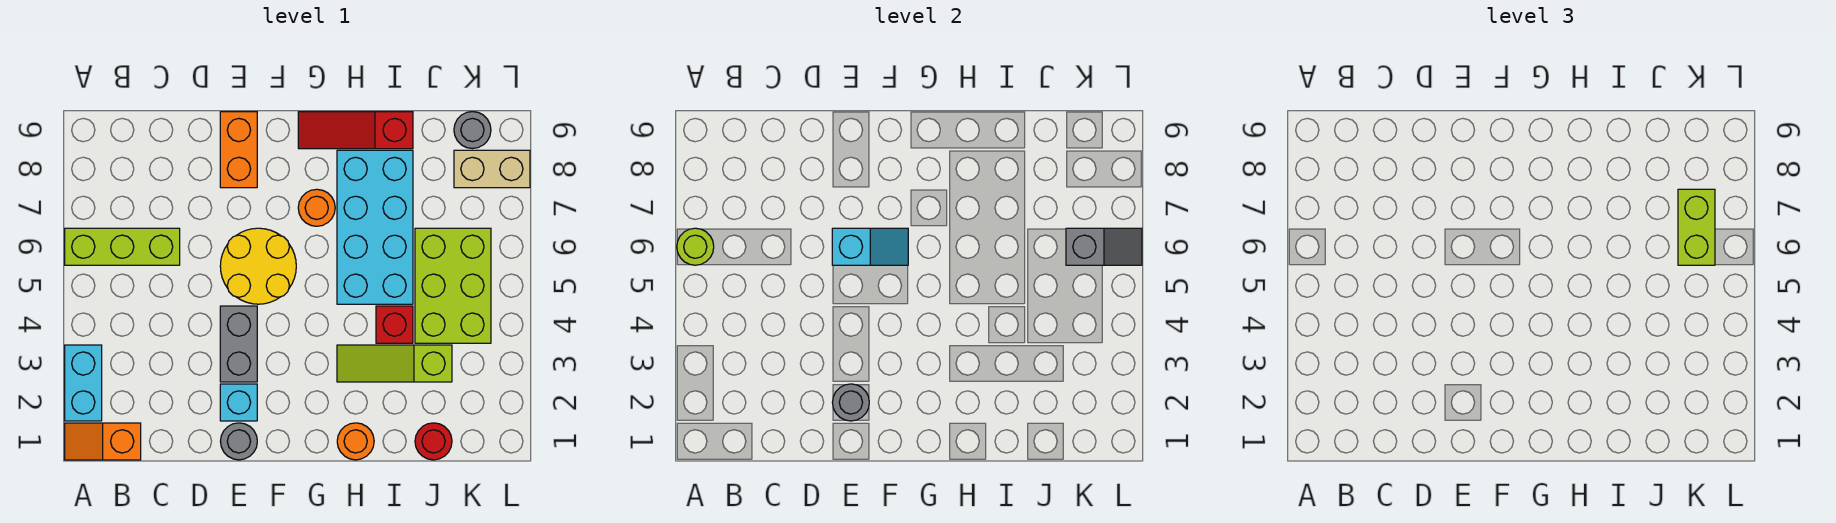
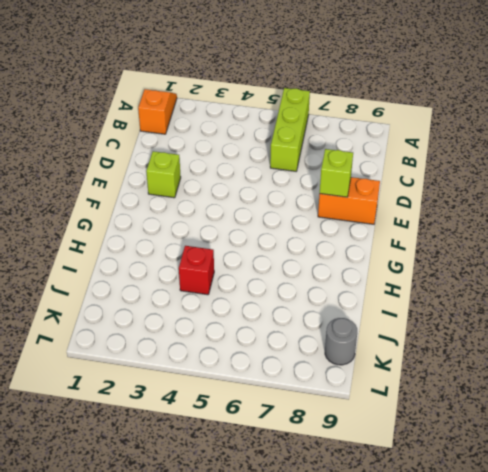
lime brick E2 level 1 -> cyan brick E2 level 1
lime brick E8 level 2 -> none
none -> cyan brick A2:A3 level 1
none -> grey round brick E1 level 1
none -> grey brick E3:E4 level 1

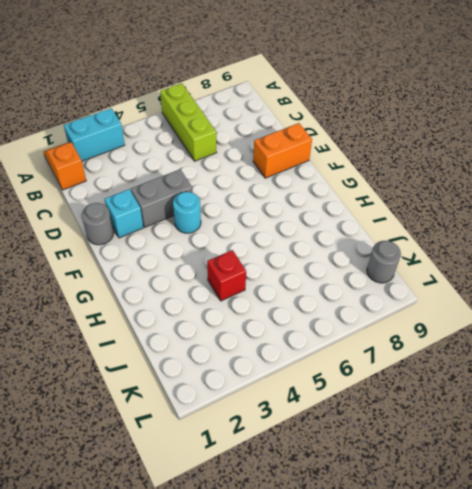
cyan round brick F4 level 1 -> none
none -> yellow round brick E5:F6 level 1
none -> orange round brick G7 level 1
none -> red slope G9:I9 level 1 top I

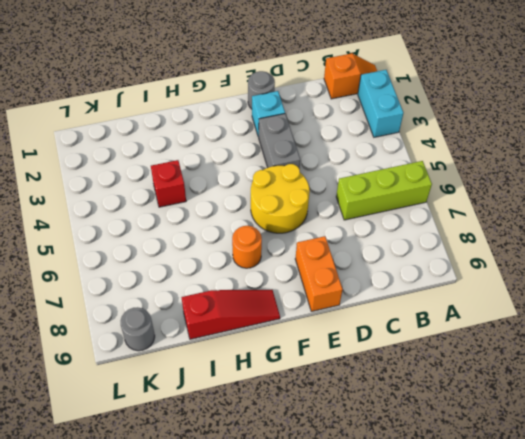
none -> orange round brick H1 level 1
none -> lime slope H3:J3 level 1 top J
none -> cyan brick H5:I8 level 1

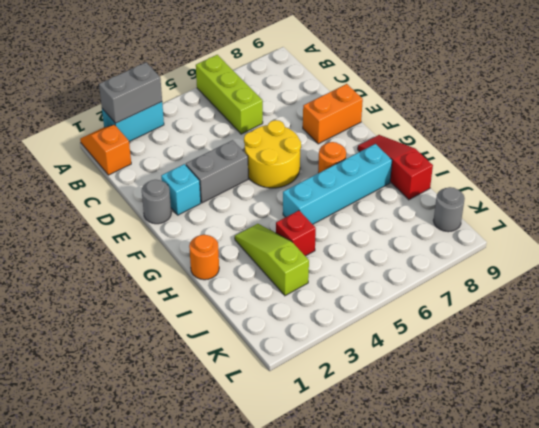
grey brick A2:A3 level 2 -> none
cyan brick H5:H8 level 1 -> cyan brick H5:I8 level 1
none -> red round brick J1 level 1
none -> lime brick J4:K6 level 1
none -> tan brick K8:L8 level 1

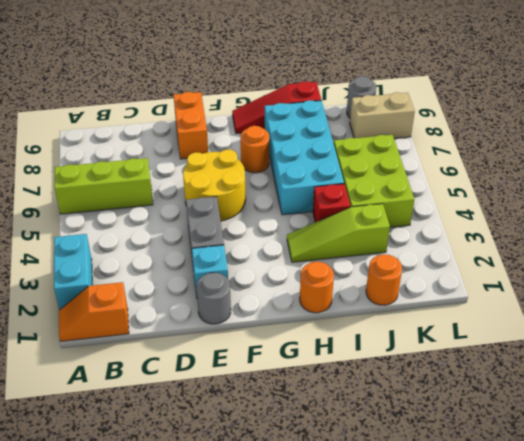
orange round brick J1 level 1 -> red round brick J1 level 1
none -> lime round brick A6 level 2
none -> grey round brick E2 level 2
none -> cyan slope E6:F6 level 2 top E

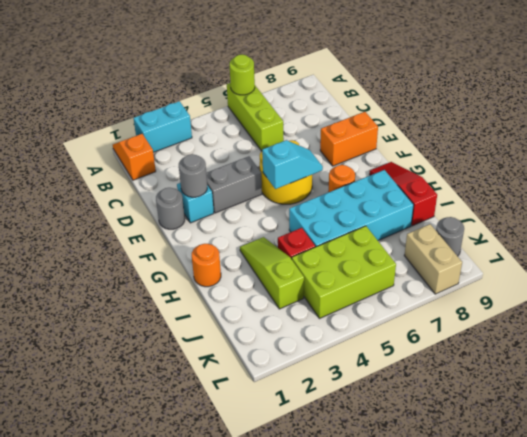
cyan slope F5:F6 level 2 top 5 -> cyan slope E6:F6 level 2 top E
none -> red round brick J1 level 1
none -> grey slope K6:L6 level 2 top K
none -> lime brick K6:K7 level 3

